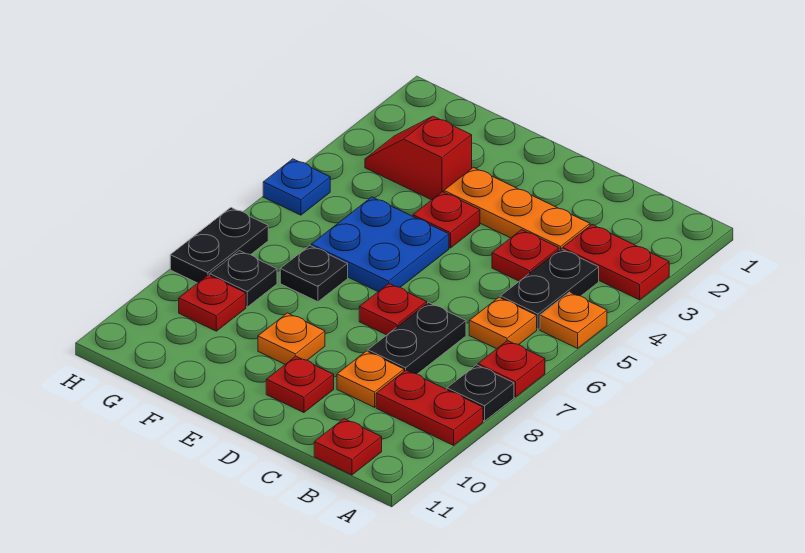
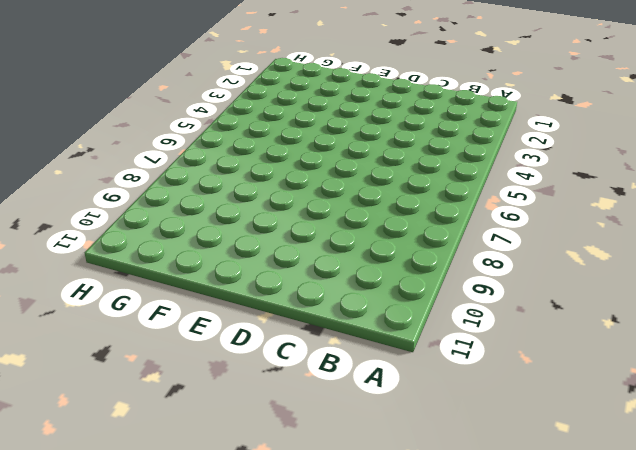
none -> red plate A3:B3 level 1
none -> orange plate A5 level 1
none -> red plate A7 level 1

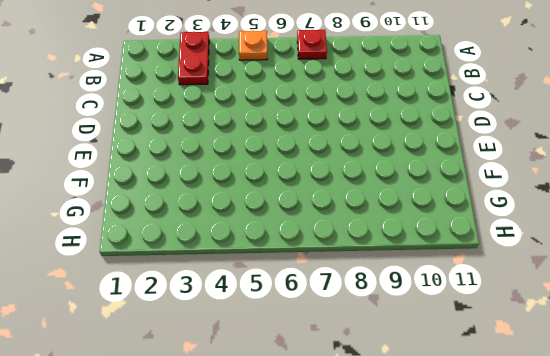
none -> black plate A8 level 1
none -> red plate A9:B9 level 1
none -> black plate B4:B5 level 1

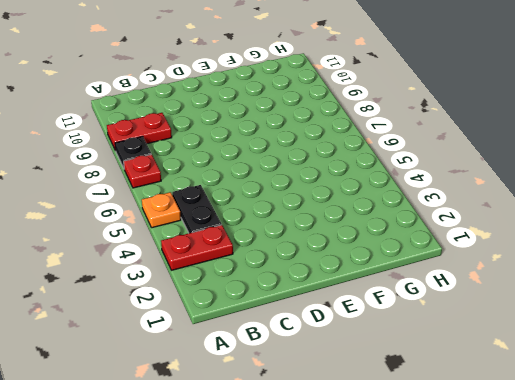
none -> orange plate B6 level 1
none -> red plate B11 level 1
none -> orange plate C3:E3 level 1

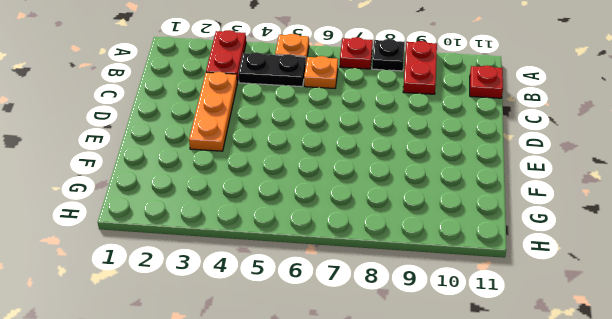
none -> red plate C4 level 1
none -> black plate C7:C8 level 1
none -> orange plate C9 level 1

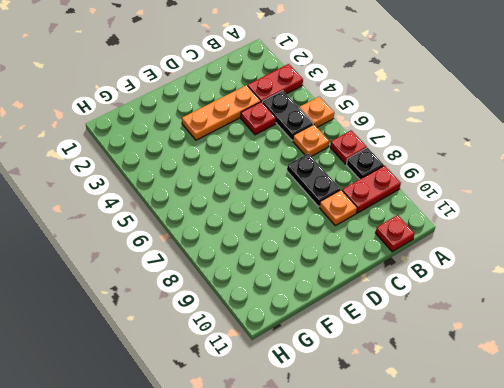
none -> red plate D7 level 1
none -> red plate D10 level 1
none -> red plate E4 level 1

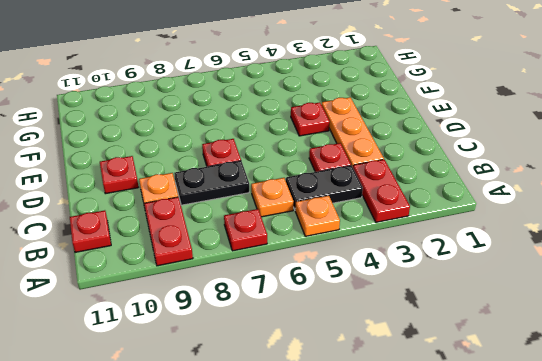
none -> black plate A8 level 1
none -> blue plate E5:F6 level 1
none -> orange plate E9 level 1

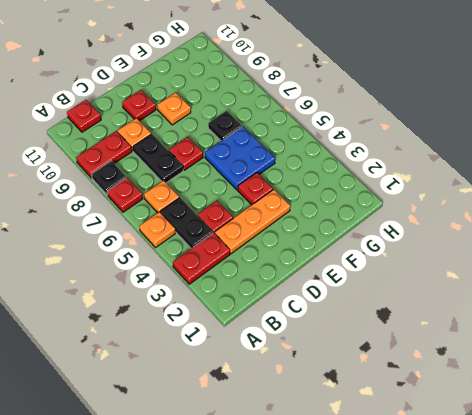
none -> red slope F3:G3 level 1 top F
none -> black plate G8 level 1
none -> red plate G9 level 1

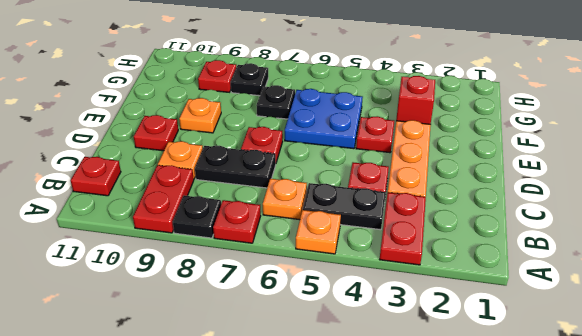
none -> blue plate H5 level 1
none -> black plate H7:H8 level 1

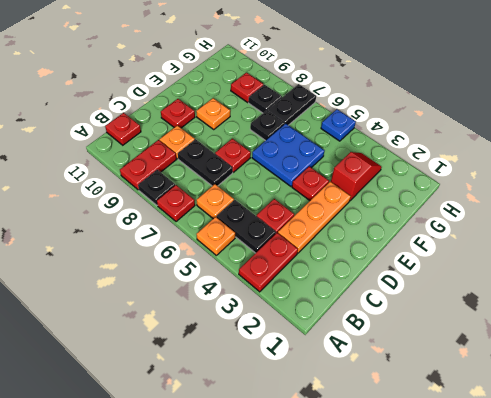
black plate G7:H7 level 1 -> black plate H7:H8 level 1

